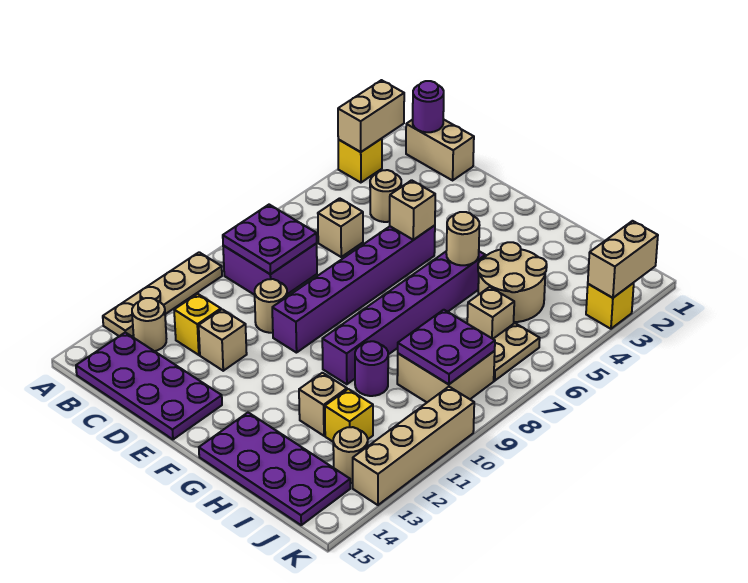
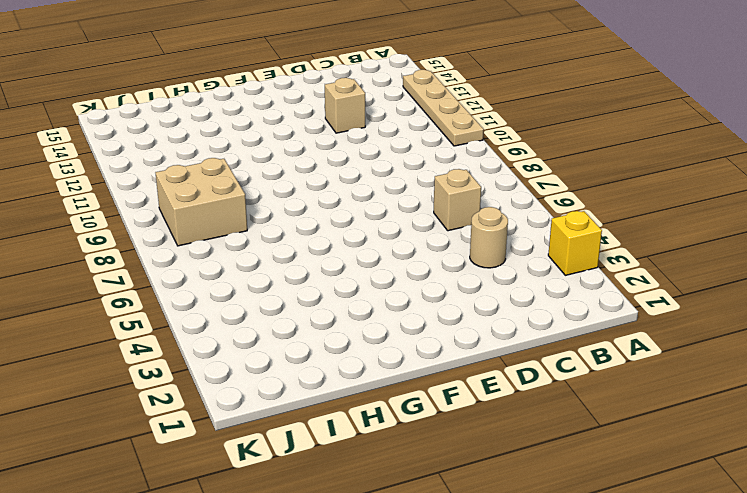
none -> tan brick B1:C1 level 1
none -> purple brick B8:C9 level 1
none -> tan round brick B13 level 1
none -> purple plate B14:E15 level 1

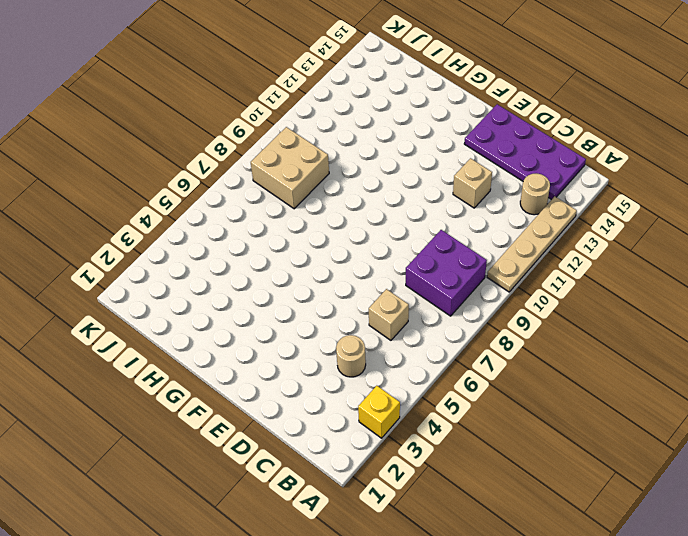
none -> tan brick B1:C1 level 1
none -> yellow brick C12 level 1
none -> tan round brick D10 level 1
none -> purple brick E5:E10 level 1

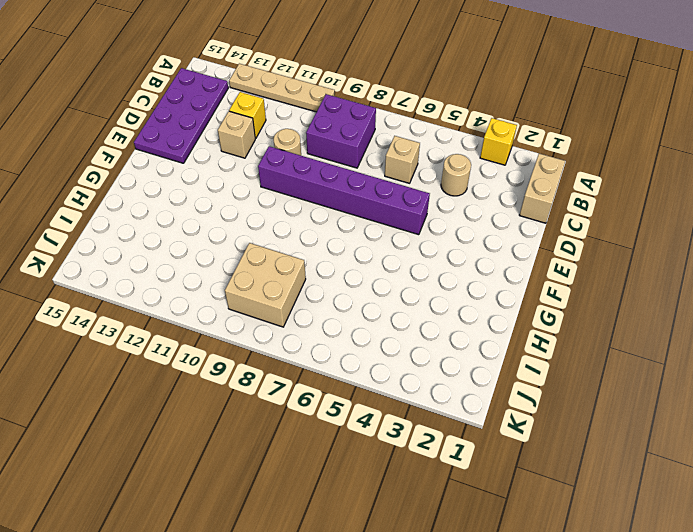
none -> tan round brick B13 level 1
none -> purple brick G5:G10 level 1
none -> purple plate G14:J15 level 1
none -> tan round brick H4:I5 level 1

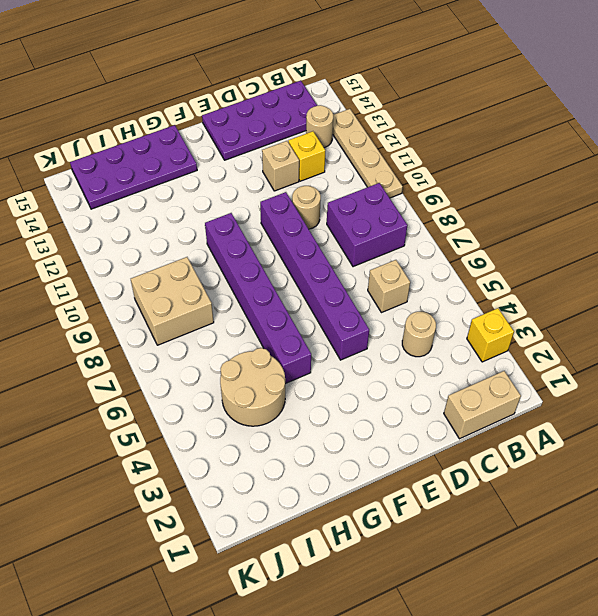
none -> purple round brick H10 level 1
none -> tan brick H12 level 1
none -> tan brick I6 level 1
none -> yellow brick I12 level 1

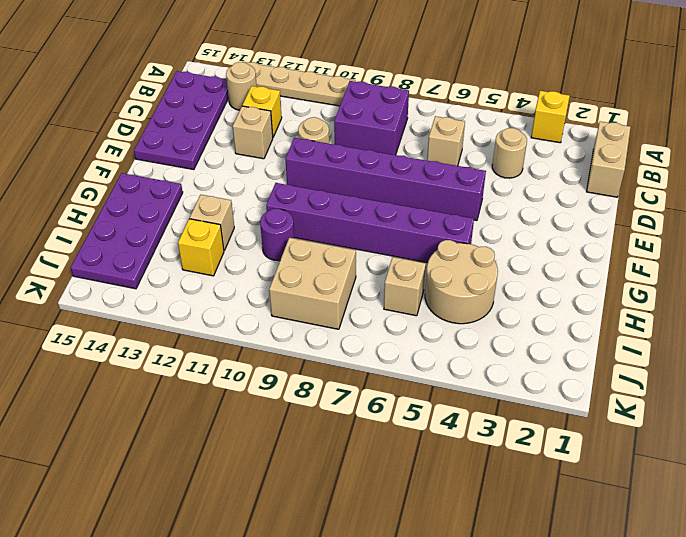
none -> tan plate J6:J7 level 1
none -> tan round brick J13 level 1
none -> yellow brick K3 level 1
none -> tan brick K10:K13 level 1

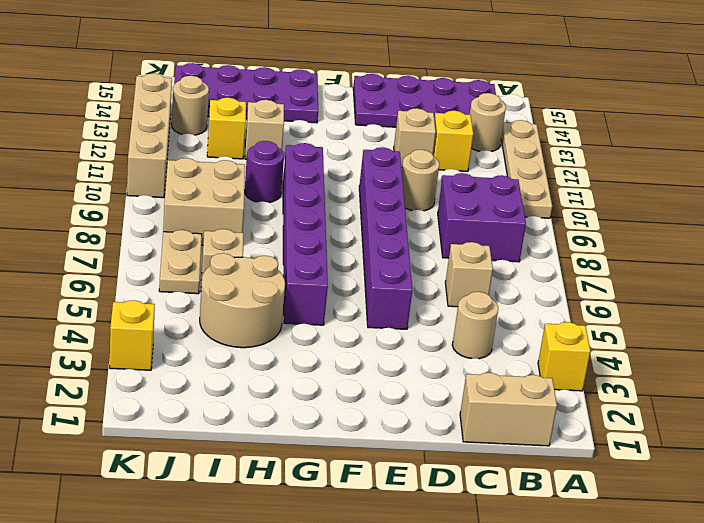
none -> tan brick A2:A3 level 2
none -> purple round brick B1 level 2
none -> purple plate B8:C9 level 2
none -> tan brick E5 level 2

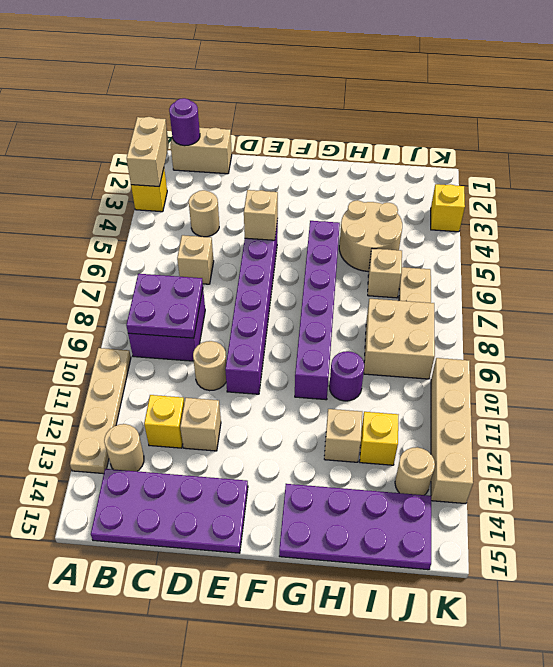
none -> tan round brick G5 level 2
none -> purple plate I8:J9 level 2
none -> tan brick K2:K3 level 2

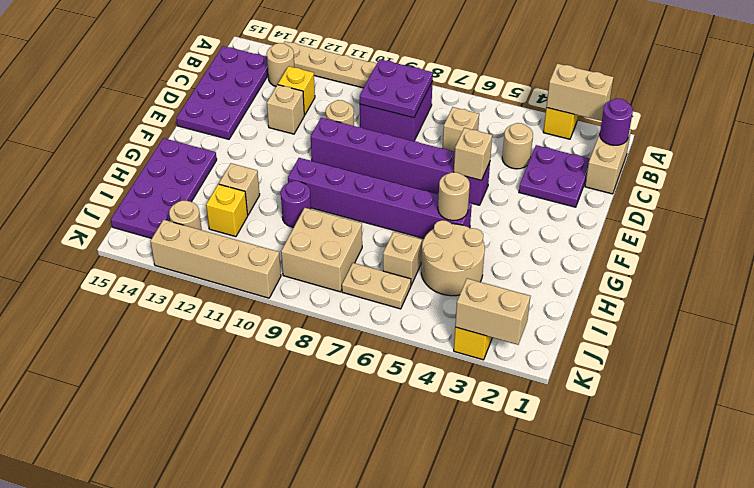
purple plate C2:D3 level 1 -> purple plate I8:J9 level 2

